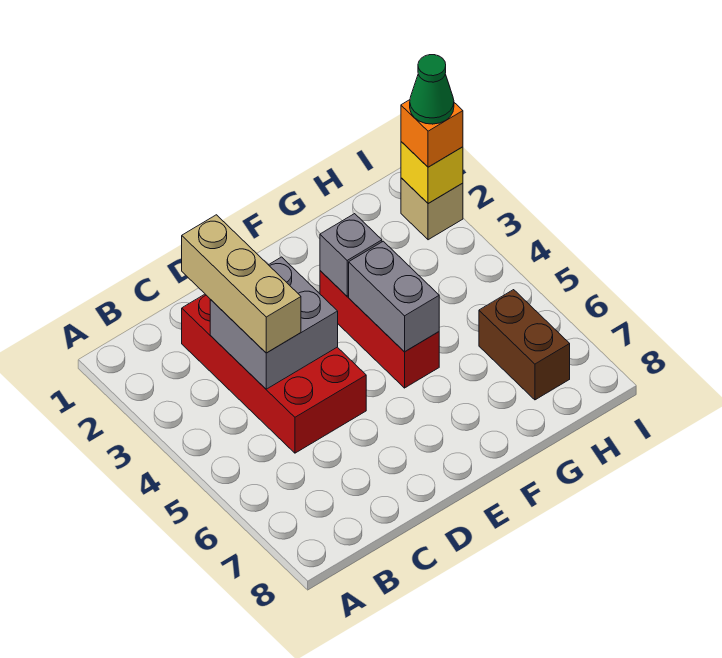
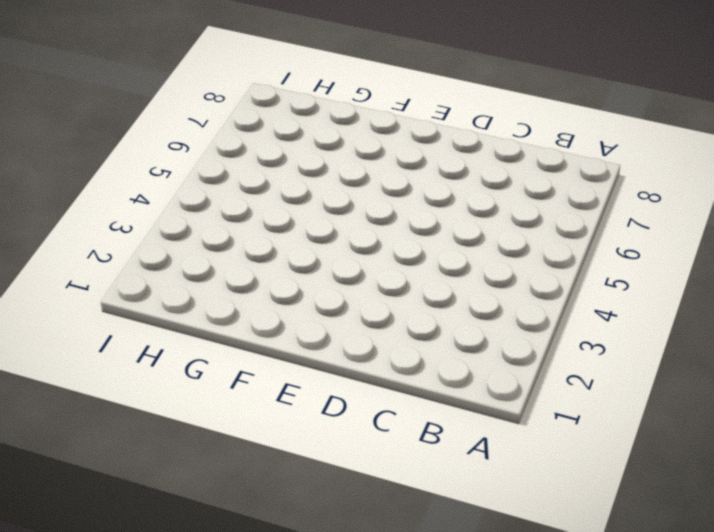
none -> red brick C2:D5 level 1
none -> red brick F3:F5 level 1

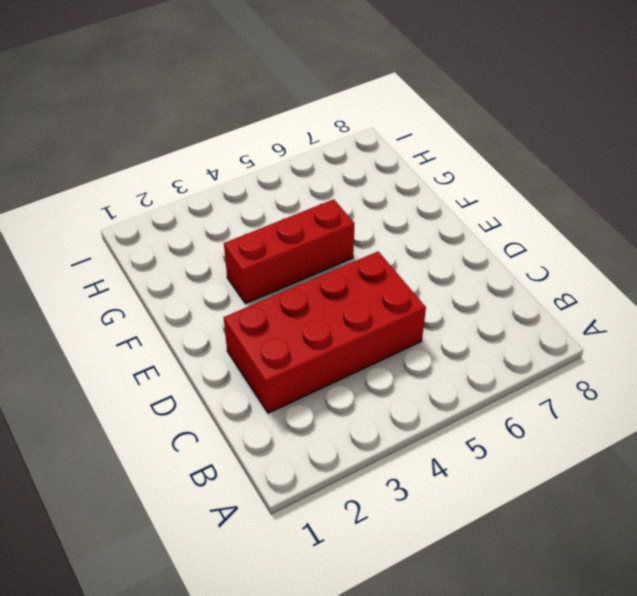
none -> brown brick H6:H7 level 1
none -> tan brick I2 level 1

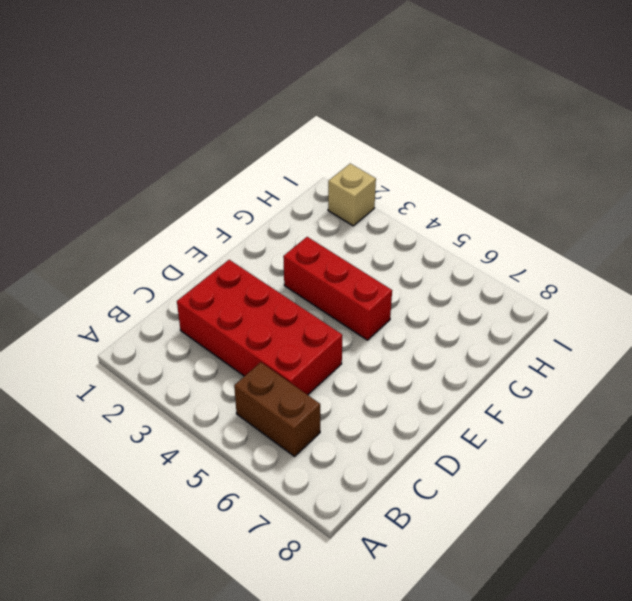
brown brick B5:B6 level 1 -> brown brick H6:H7 level 1
none -> grey brick C3:D4 level 2
none -> grey brick F3 level 2

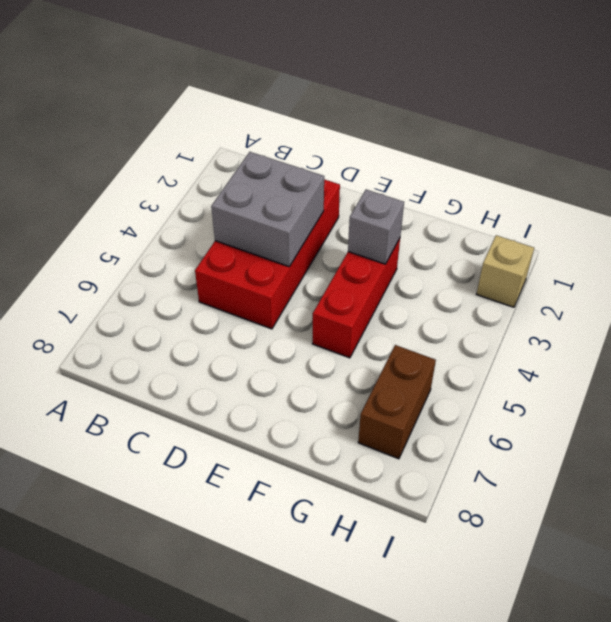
none -> grey brick F4:F5 level 2
none -> yellow brick I2 level 2

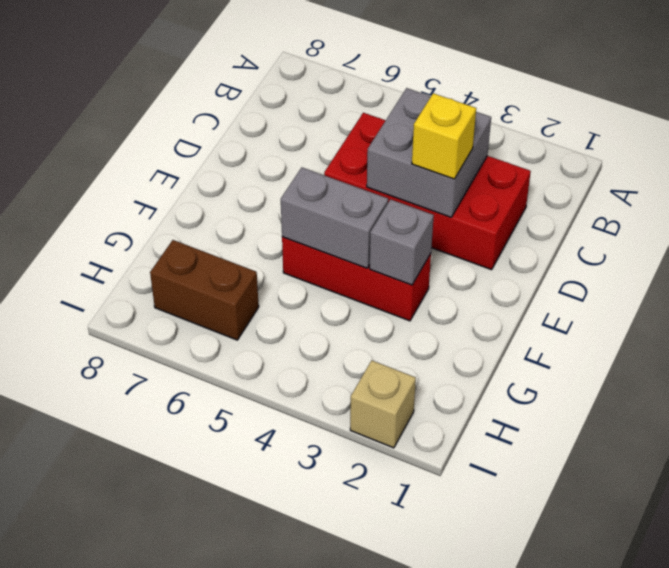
yellow brick D3 level 3 -> yellow brick I2 level 2
none -> tan brick C2:C4 level 3
none -> orange brick I2 level 3

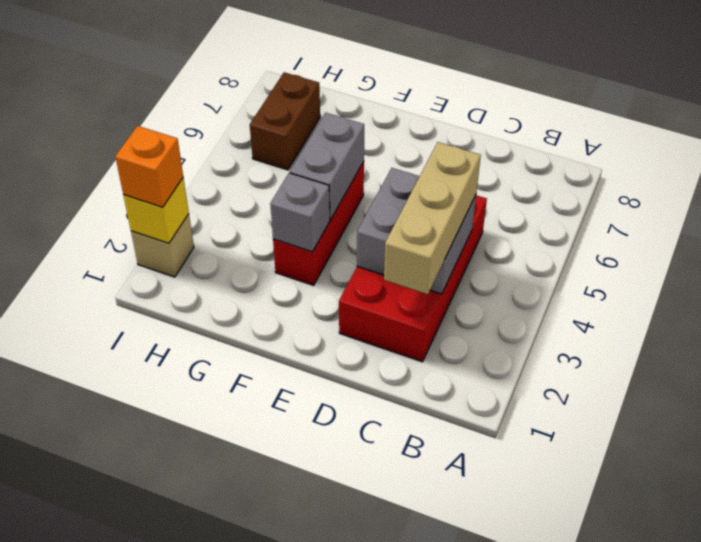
none -> green cone I2 level 4

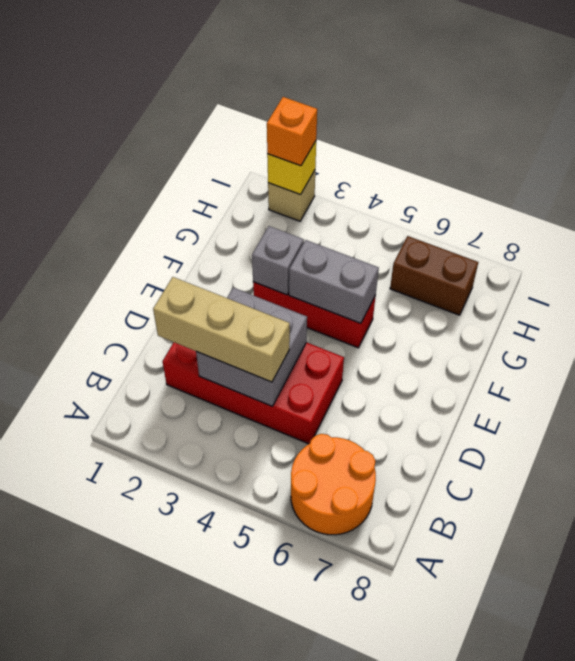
orange round brick A6:B7 level 1 -> none
none -> green cone I2 level 4

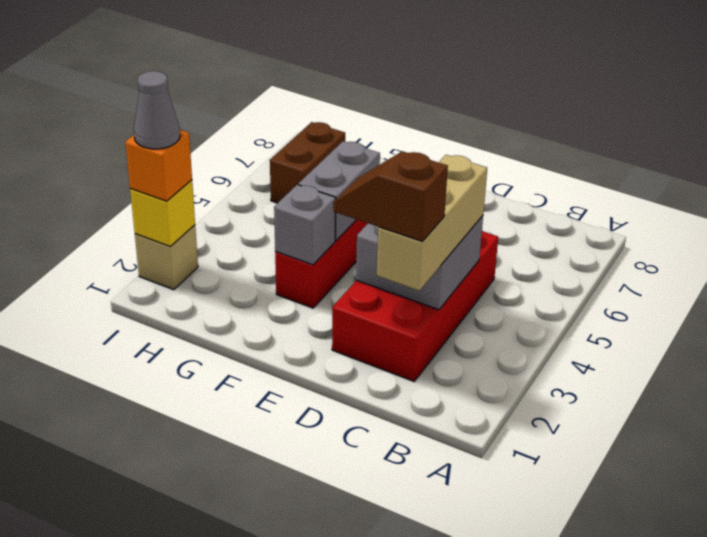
brown slope C2:D2 level 4 top C -> none
grey cone I2 level 4 -> green cone I2 level 4

